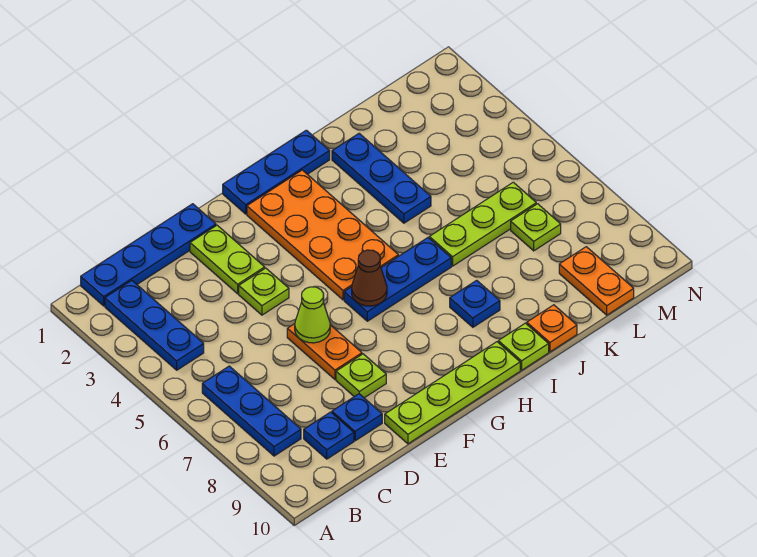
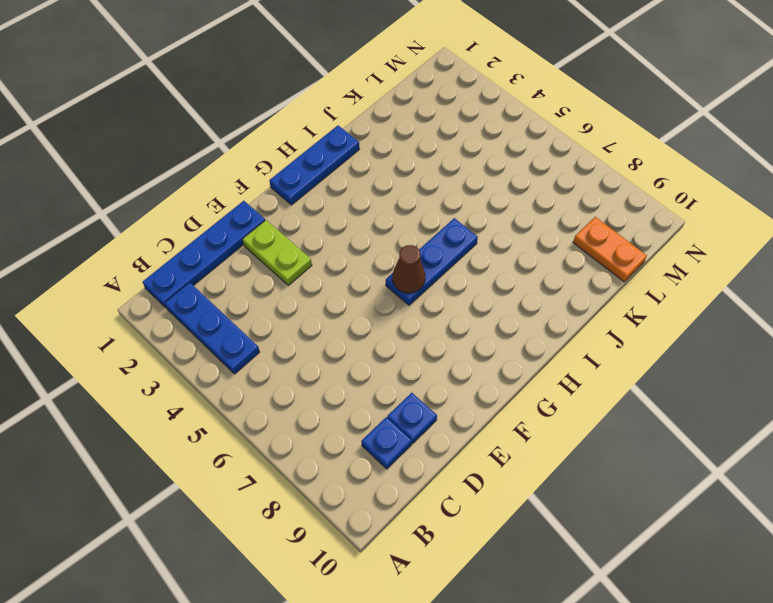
none -> blue plate B6:B8 level 1
none -> lime plate E4 level 1
none -> orange plate E6:E7 level 1

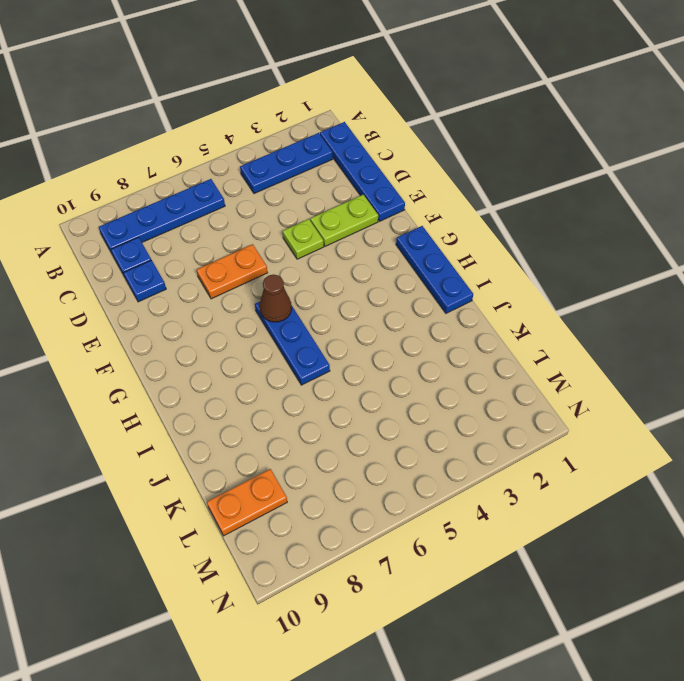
blue plate B6:B9 level 1 -> blue plate B6:B8 level 1
none -> lime plate E8 level 1
none -> lime plate E10:H10 level 1
none -> orange plate G2:H5 level 1

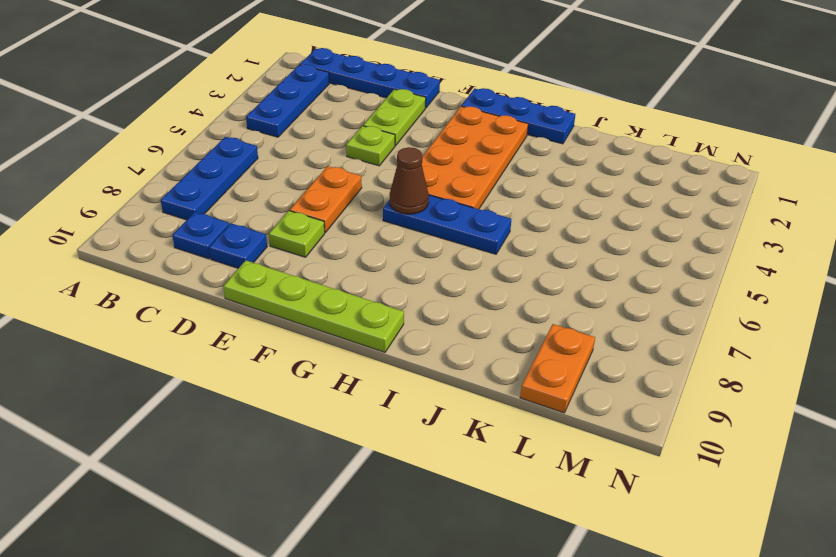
none -> blue plate I8 level 1
none -> lime plate I10 level 1
none -> blue plate J2:J4 level 1

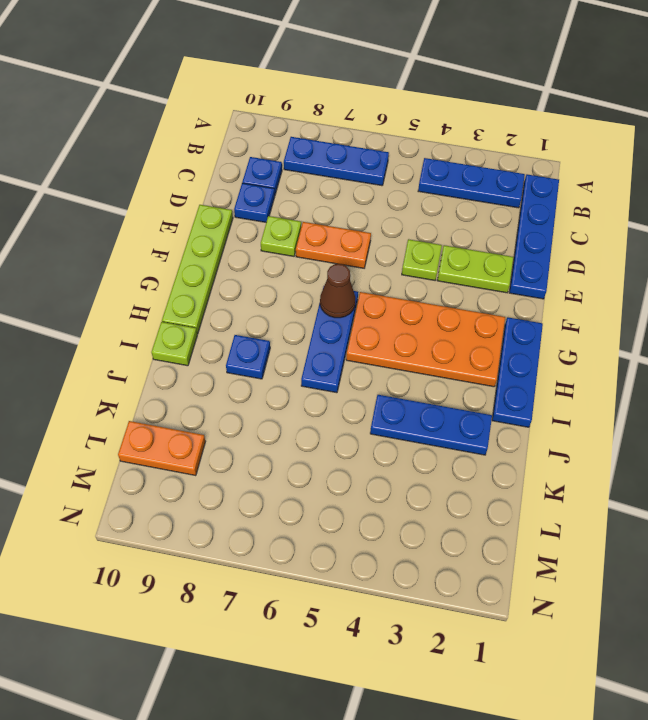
none -> lime plate J6:L6 level 1
none -> orange plate J10 level 1
none -> lime plate L7 level 1

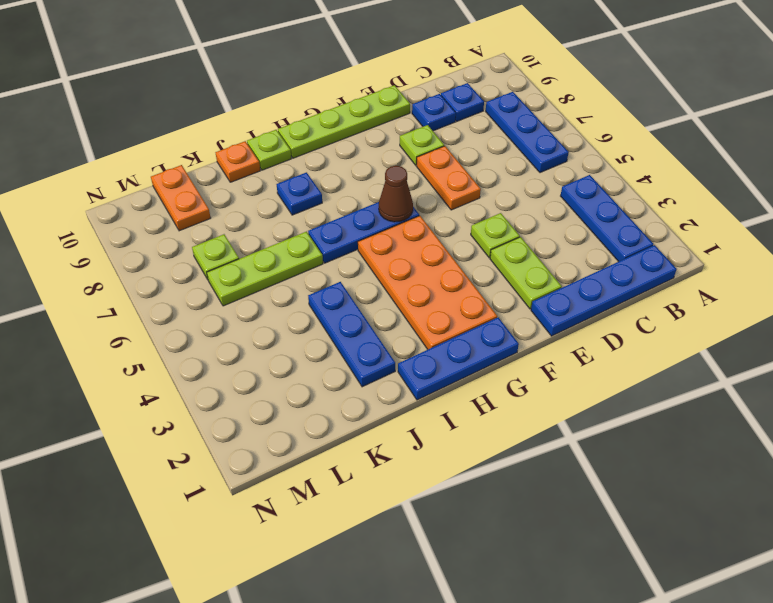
none -> lime cone E6 level 2

